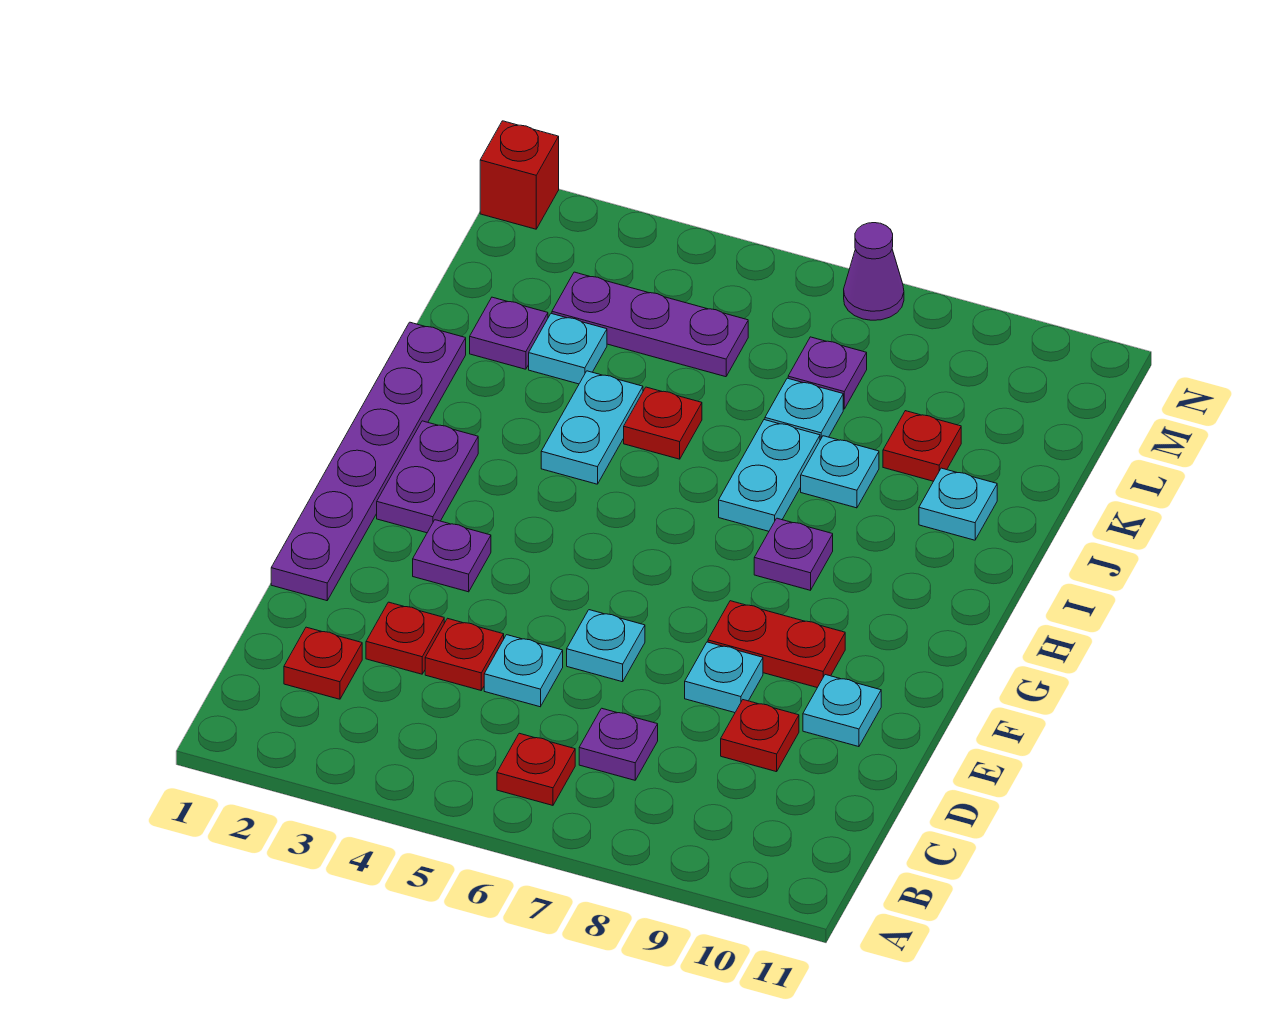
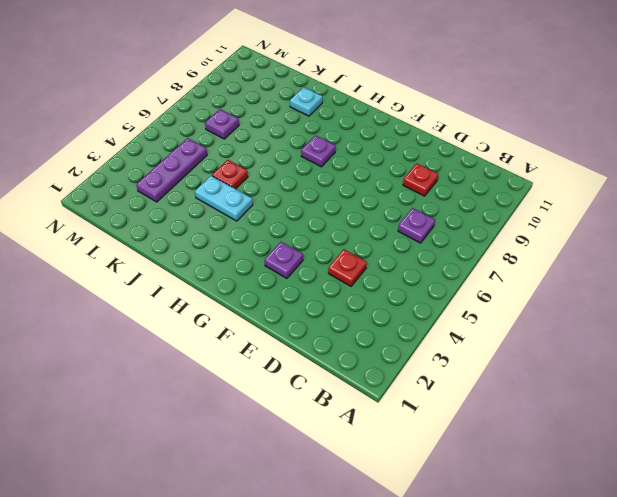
none -> red plate B6 level 1
none -> red plate C2 level 1
none -> red plate D3 level 1

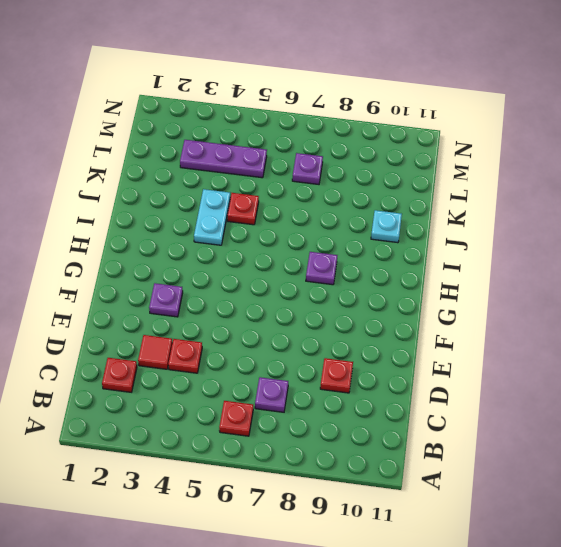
red tile D3 level 1 -> red plate D3 level 1
none -> cyan plate D5 level 1
none -> purple plate E1:J1 level 1
none -> cyan plate E6 level 1

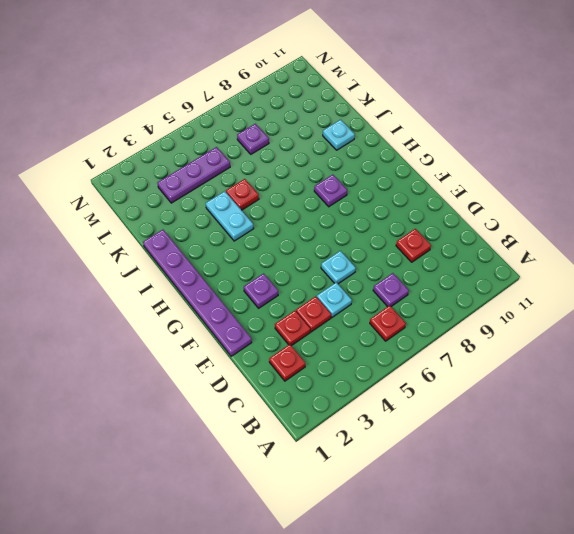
none -> cyan plate E8 level 1
none -> cyan plate E10 level 1
none -> red plate F8:F9 level 1

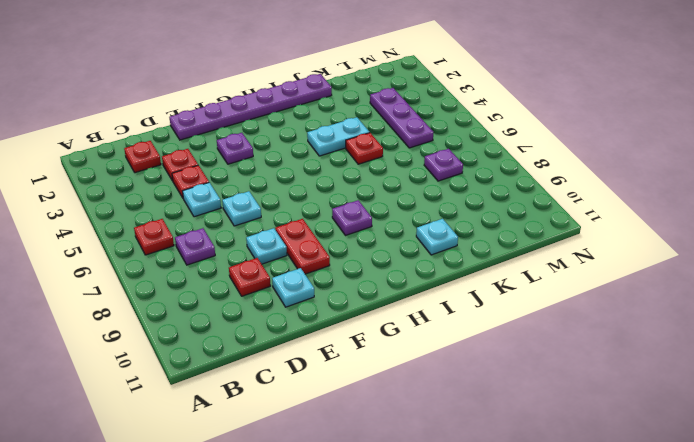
none -> purple plate G2:H2 level 1
none -> cyan plate I7:J7 level 1
none -> cyan plate J8 level 1

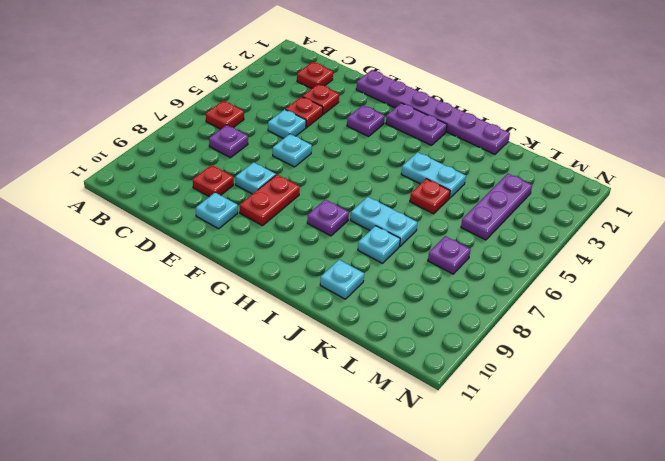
none -> purple plate K2 level 1
none -> cyan plate K3 level 1
none -> cyan plate K7 level 1

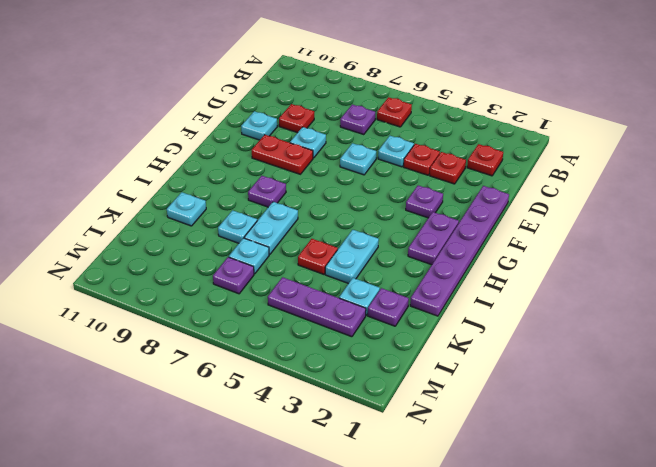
none -> red plate K9 level 1
none -> red brick N1 level 1
none -> purple cone N7 level 1

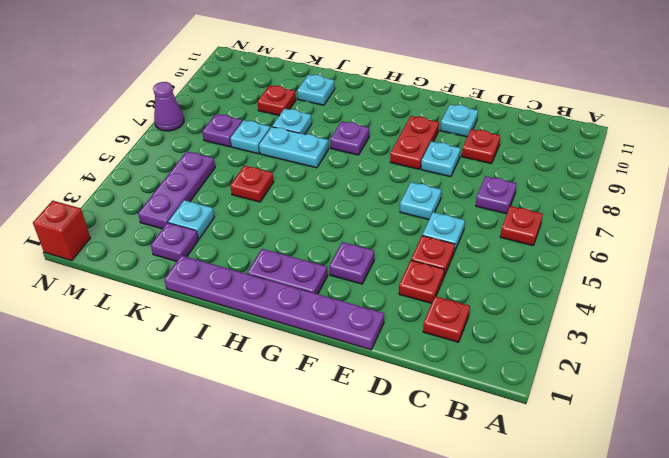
none -> cyan plate I4:J4 level 1

